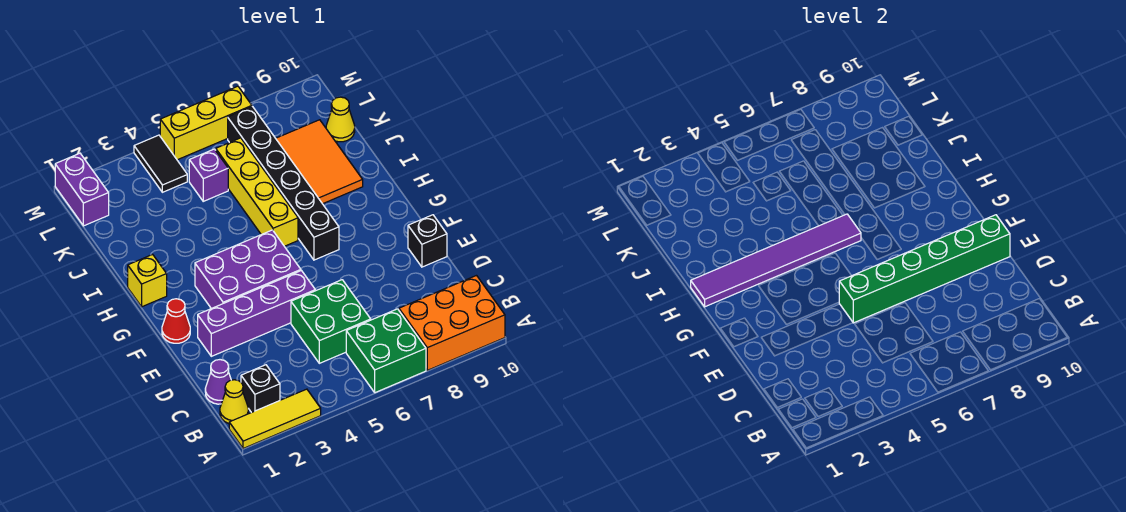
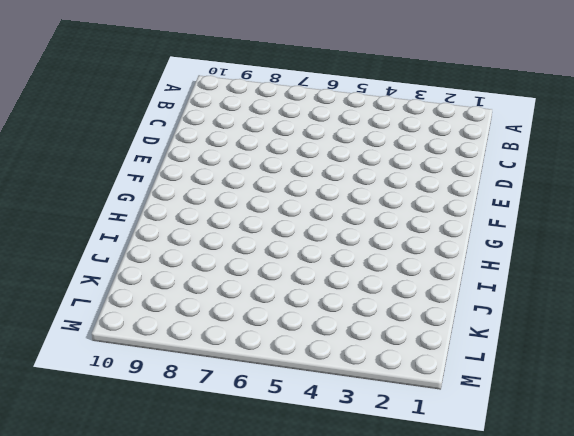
none -> yellow tile A1:A3 level 1
none -> green brick A6:B7 level 1
none -> orange brick A8:B10 level 1

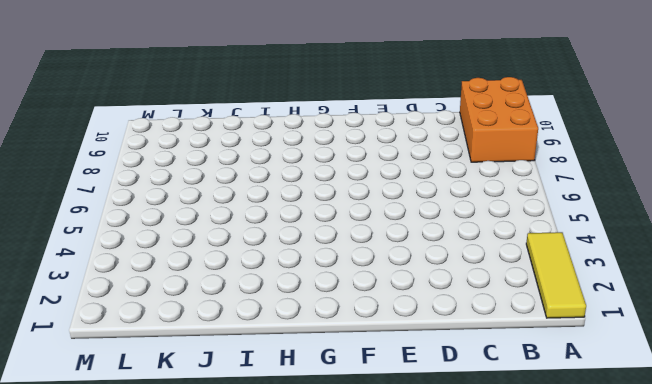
none -> green brick A6:B7 level 1
none -> yellow cone B1 level 1
none -> black brick B2 level 1

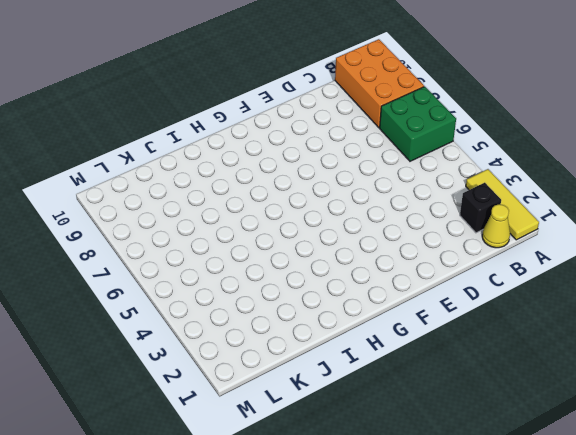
none -> purple cone C1 level 1
none -> green brick C5:D6 level 1
none -> purple brick E2:E5 level 1

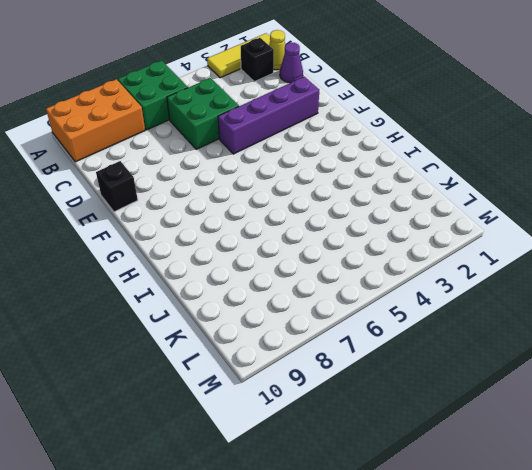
none -> red cone F1 level 1
none -> purple brick F3:G5 level 1
none -> black brick G7:L7 level 1

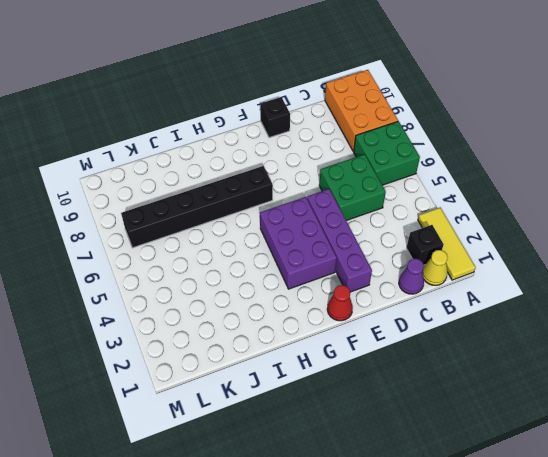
none -> yellow brick H1 level 1
none -> yellow brick H6:K6 level 1
none -> orange tile I8:K9 level 1

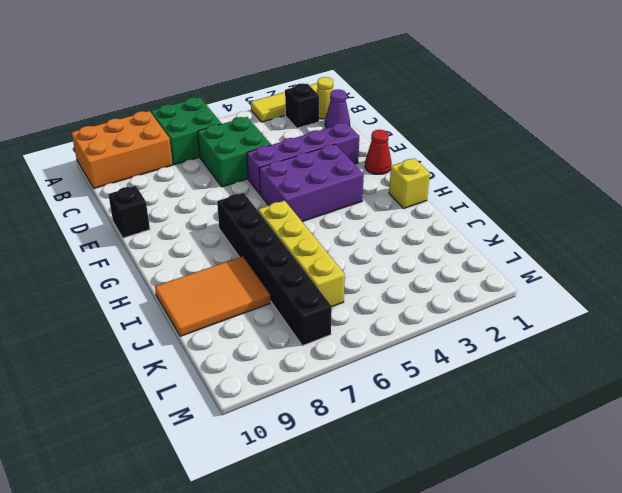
orange tile I8:J10 level 1 -> orange tile I8:K9 level 1
none -> purple brick K5 level 1
none -> yellow cone K10 level 1
none -> purple brick L1:M1 level 1

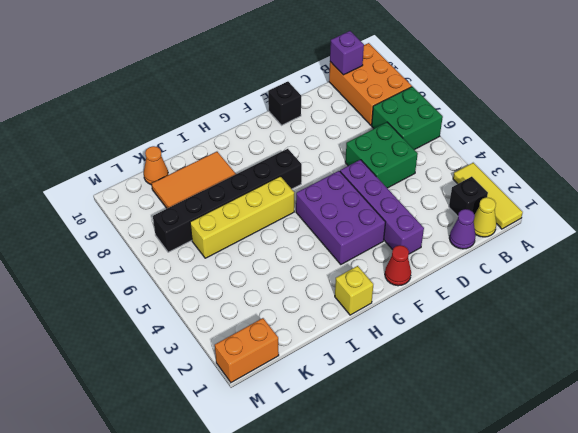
purple brick B10 level 2 -> purple brick K5 level 1
orange cone K10 level 1 -> yellow cone K10 level 1
orange brick L1:M1 level 1 -> purple brick L1:M1 level 1
none -> black tile L4:M4 level 1
none -> yellow brick M5:M7 level 1
none -> green brick E5:E10 level 2

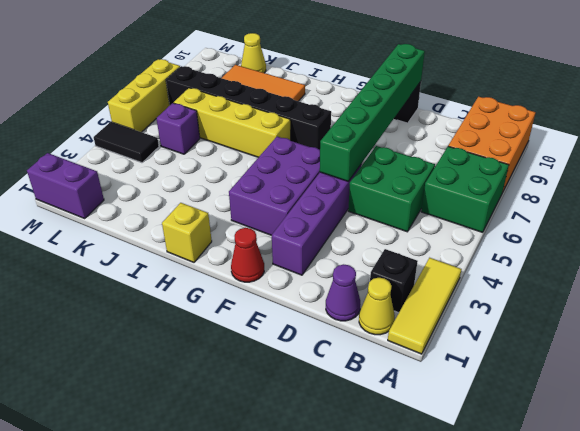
none -> purple tile H1:H6 level 2

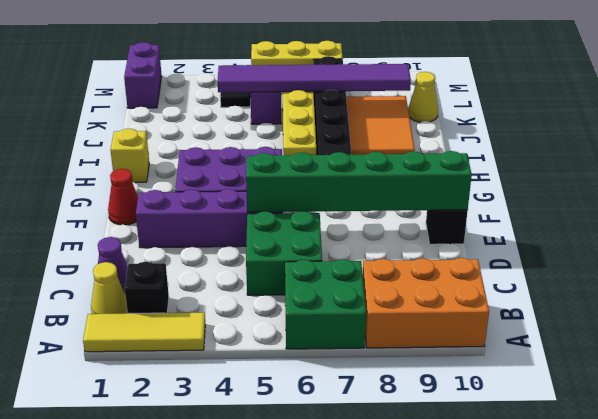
purple tile K4:K9 level 2 -> purple tile H1:H6 level 2

